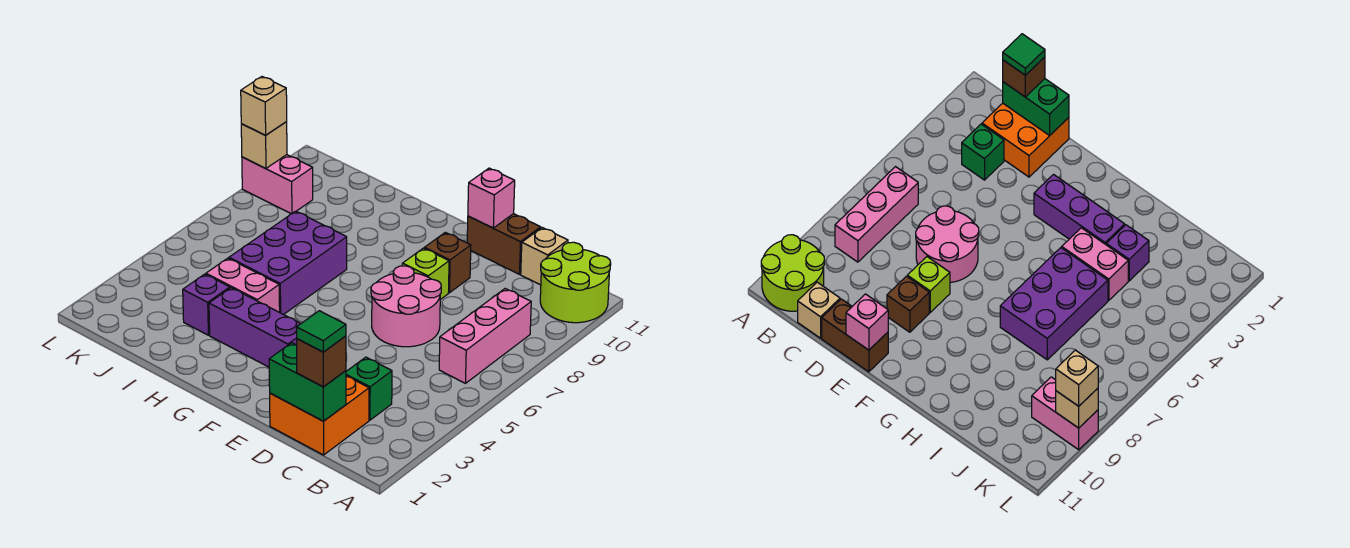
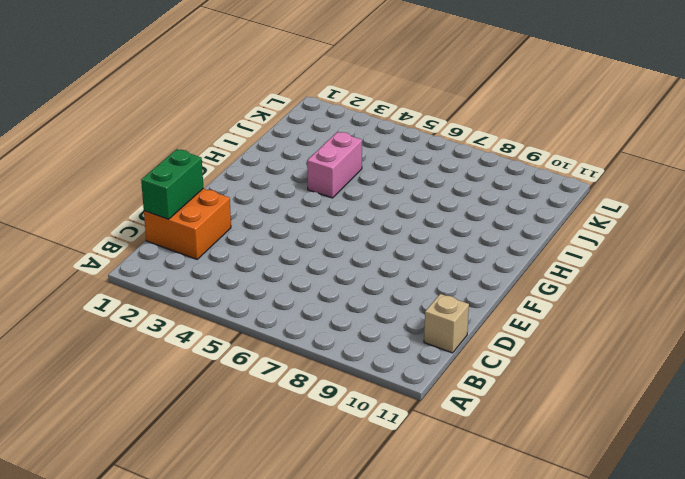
none -> lime round brick A10:B11 level 1
none -> pink brick B6:B8 level 1
none -> green brick C3 level 1

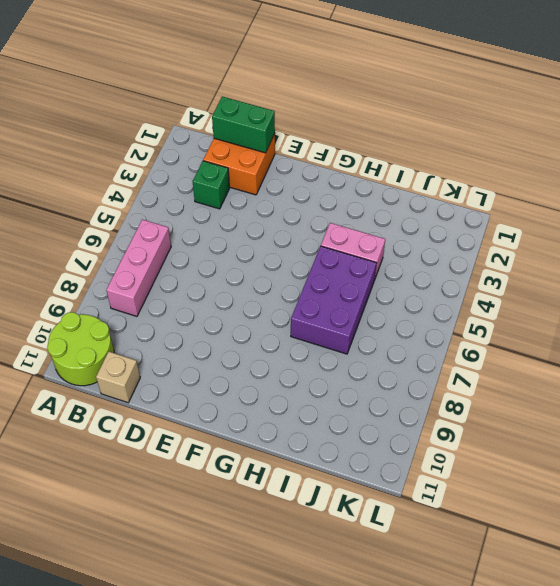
none -> pink round brick D6:E7 level 1
none -> brown brick D11:E11 level 1
none -> lime brick E8 level 1

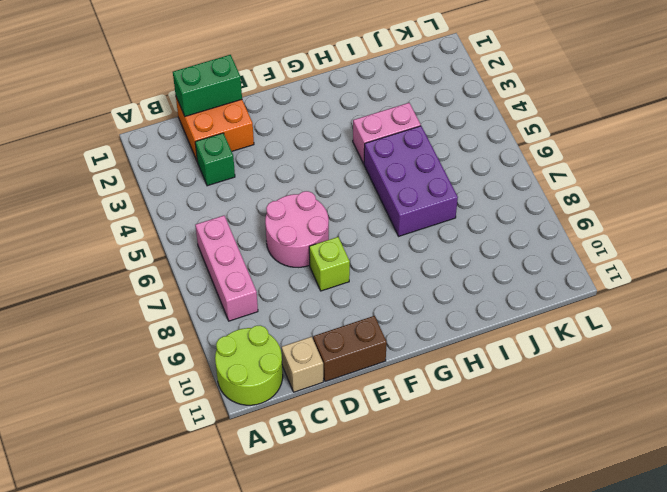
none -> brown brick E9 level 1
none -> purple brick F3:H3 level 1
none -> purple brick I3 level 1

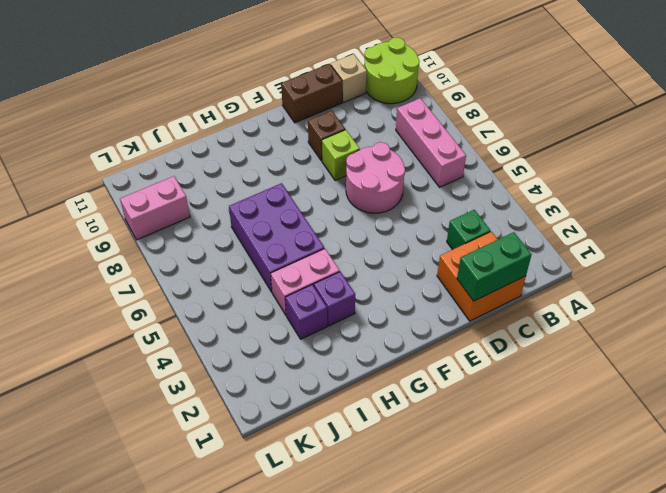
purple brick H3 level 1 -> purple brick F3:H3 level 1
none -> pink brick E11 level 2
none -> tan brick L9 level 2
none -> brown brick C1 level 3

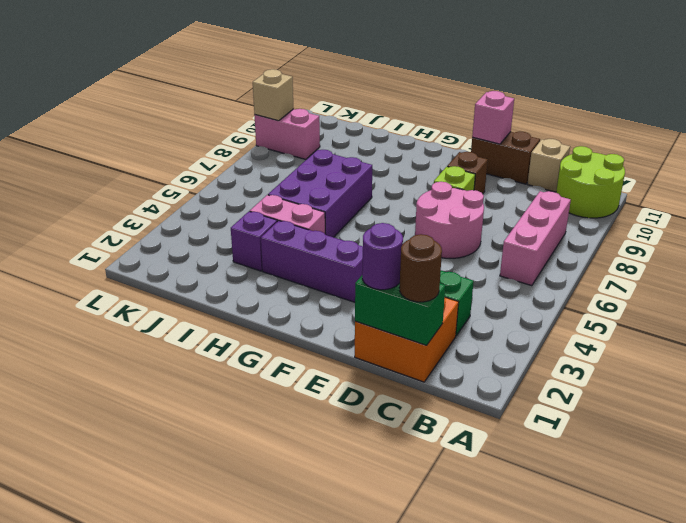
brown round brick C1 level 3 -> brown brick C1 level 3
purple round brick D1 level 3 -> none
none -> tan brick L9 level 3
none -> green tile C1 level 4

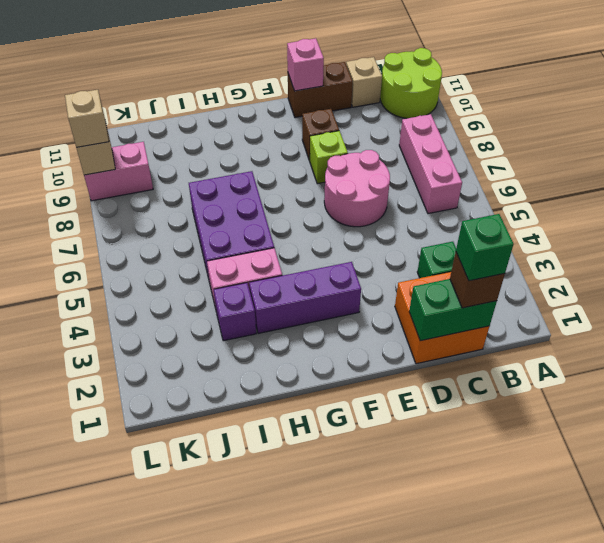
green brick C1 level 4 -> green tile C1 level 4

